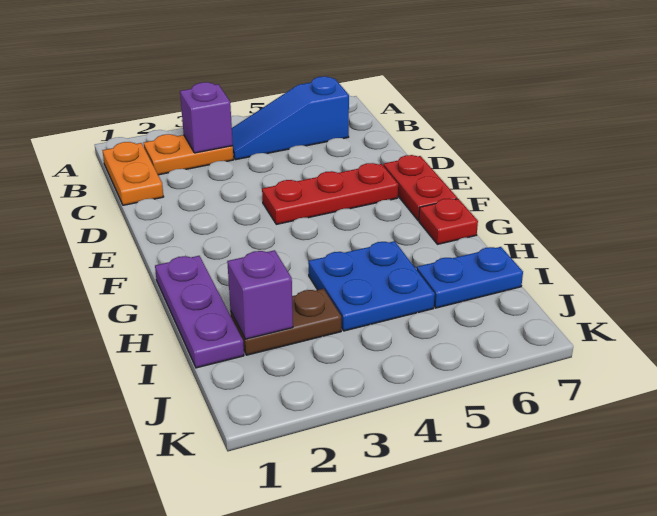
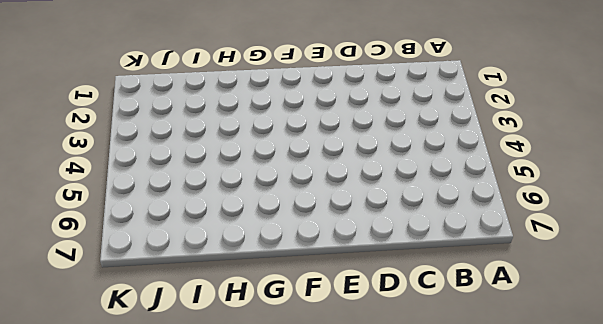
none -> orange plate B1:C1 level 1
none -> orange plate B2:B3 level 1
none -> blue slope B4:B6 level 1 top 6

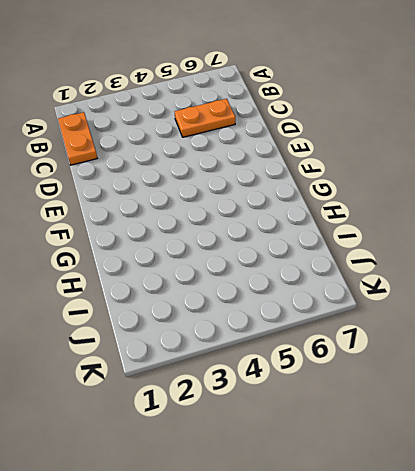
orange plate C5:C6 level 1 -> orange plate B2:B3 level 1
none -> blue slope B4:B6 level 1 top 6
none -> red plate E4:E6 level 1
none -> red plate E7:F7 level 1

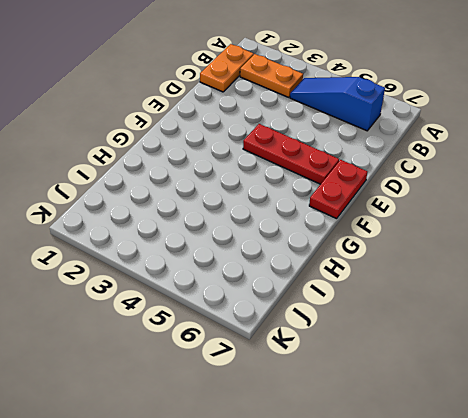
none -> purple plate G1:I1 level 1
none -> red plate G7 level 1
none -> blue plate H4:I5 level 1

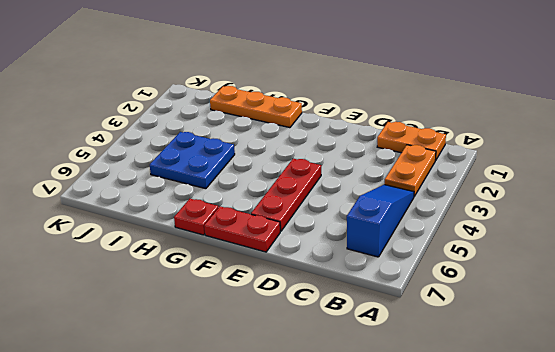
orange plate G1:I1 level 1 -> purple plate G1:I1 level 1
none -> brown plate I2:I3 level 1
none -> blue plate I6:I7 level 1
none -> purple brick B3 level 2

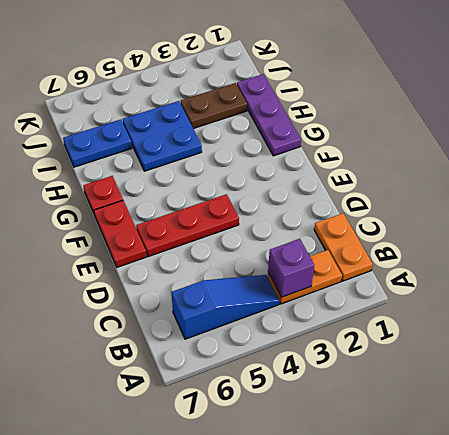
none -> purple brick I2 level 2

